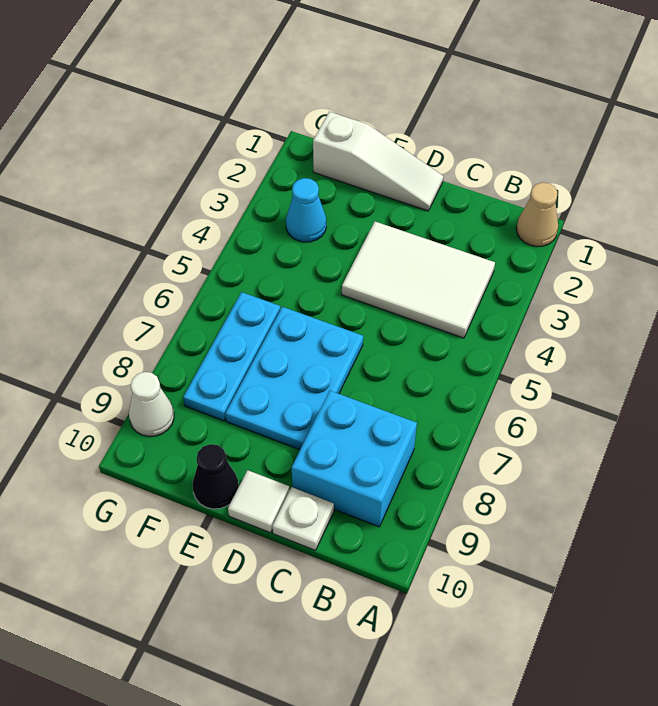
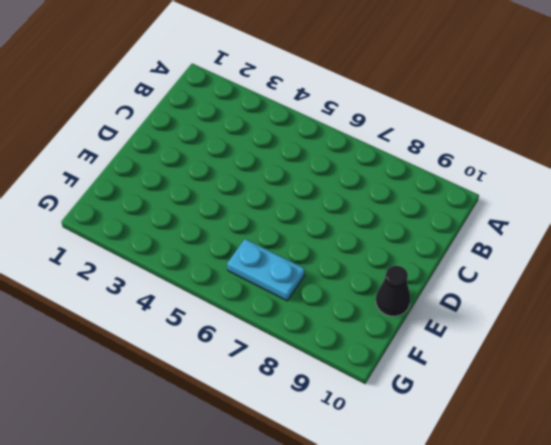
cyan plate F6:F7 level 1 -> cyan plate F6:F8 level 1
none -> tan cone A1 level 1
none -> white tile B3:D4 level 1

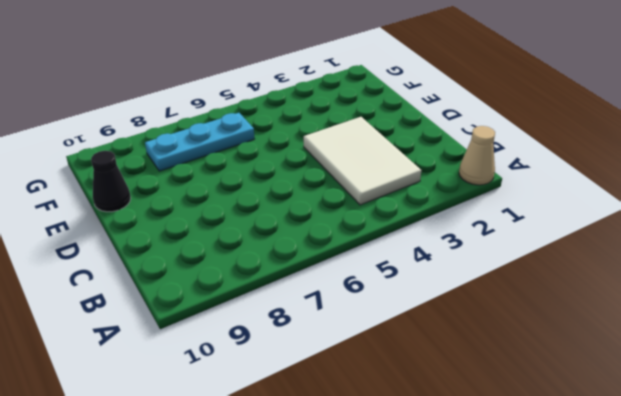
none -> cyan brick B8:C9 level 1
none -> white plate C10 level 1

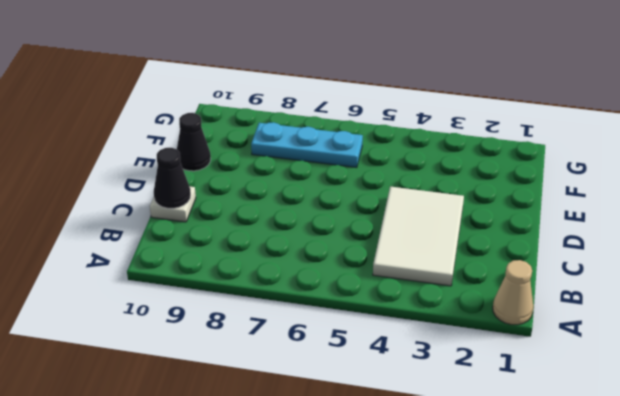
black cone C10 level 2 -> none
none -> cyan brick B8:C9 level 1
none -> white slope D1:F1 level 1 top F

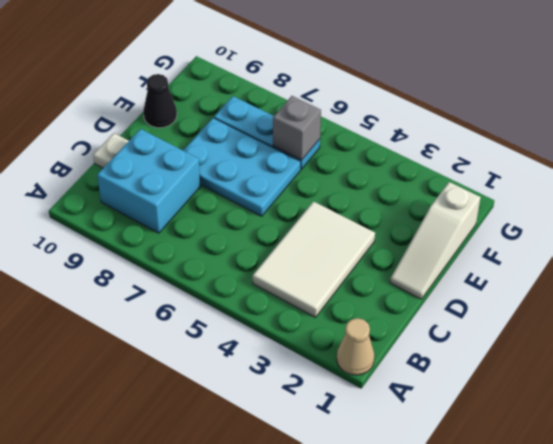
grey brick F6 level 2 -> none
none -> white tile D10 level 1
none -> cyan cone F3 level 1

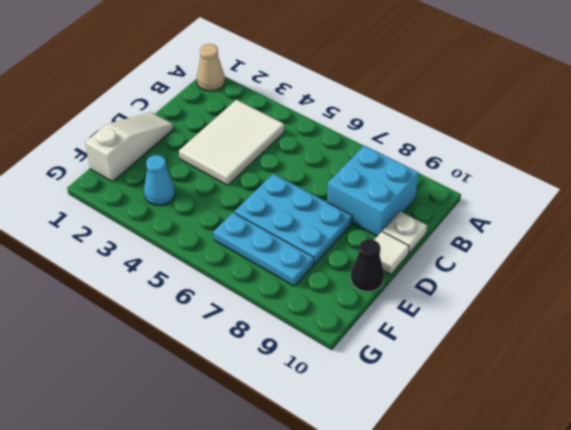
none -> white cone G9 level 1

